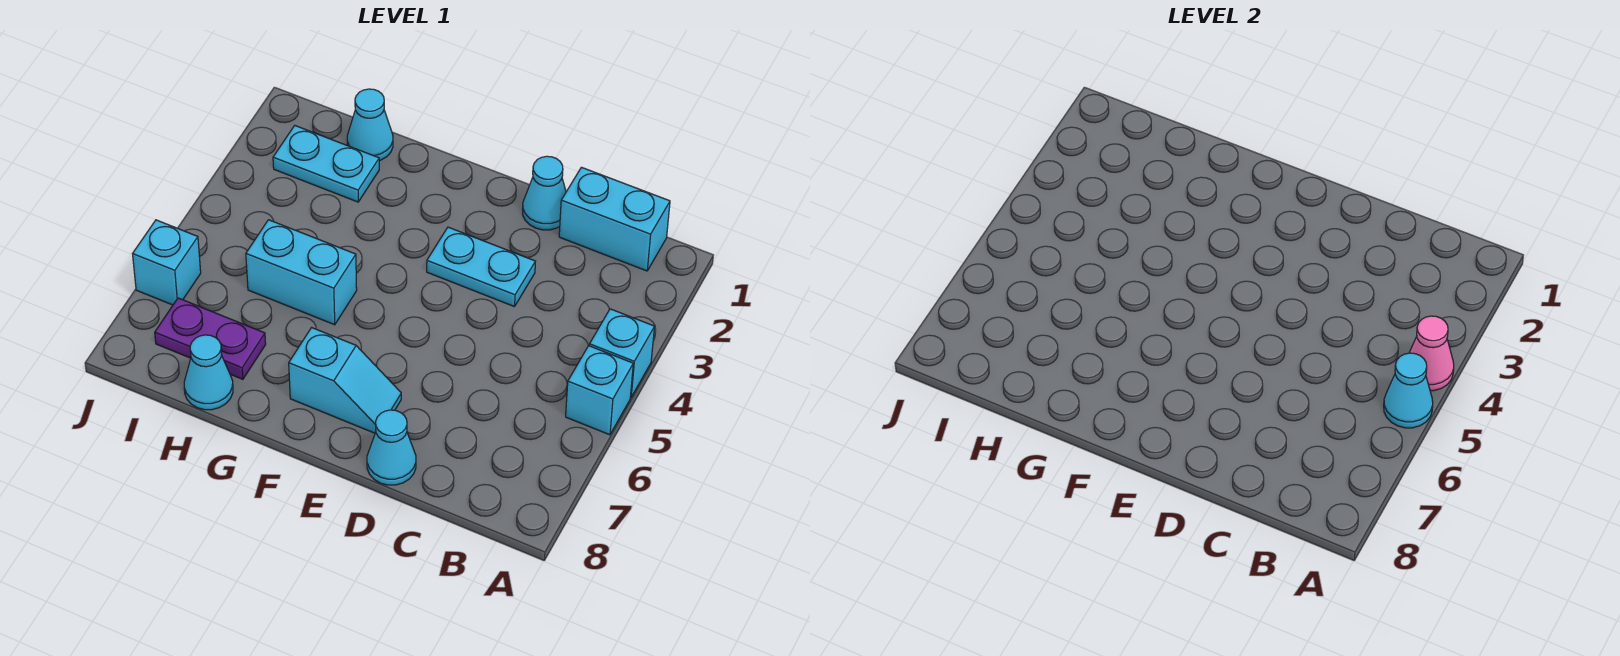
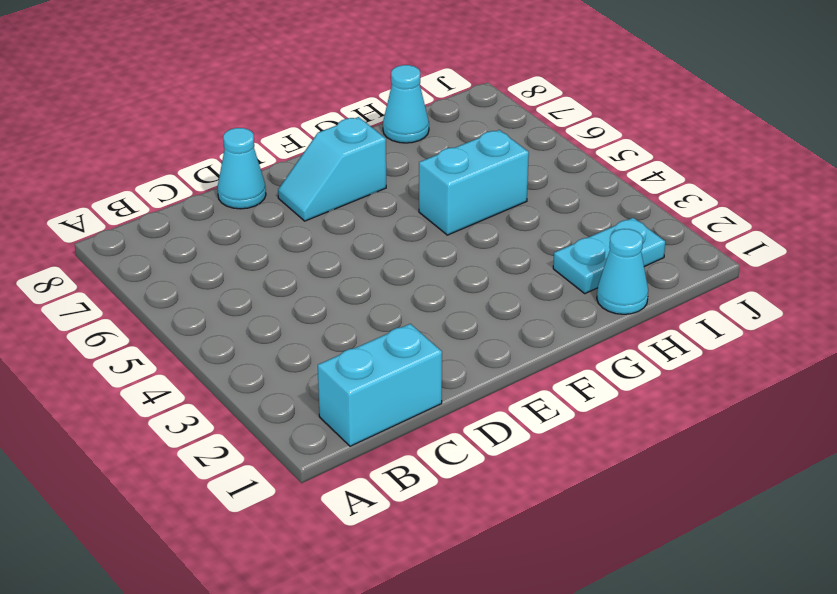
none -> cyan brick A4 level 1
none -> cyan brick A5 level 1
none -> cyan cone D1 level 1

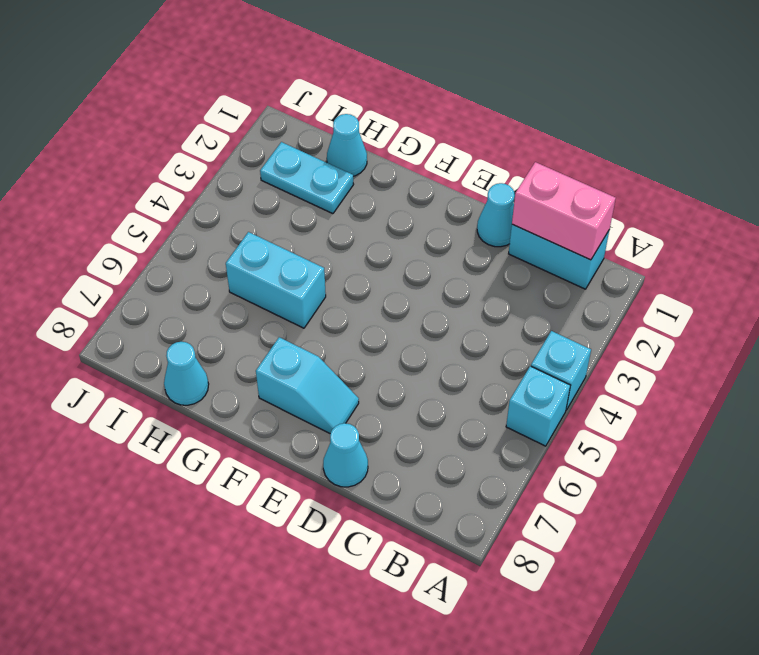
pink brick B1:C1 level 2 -> none
none -> cyan plate D3:E3 level 1
none -> purple plate H7:I7 level 1
none -> cyan brick J6 level 1

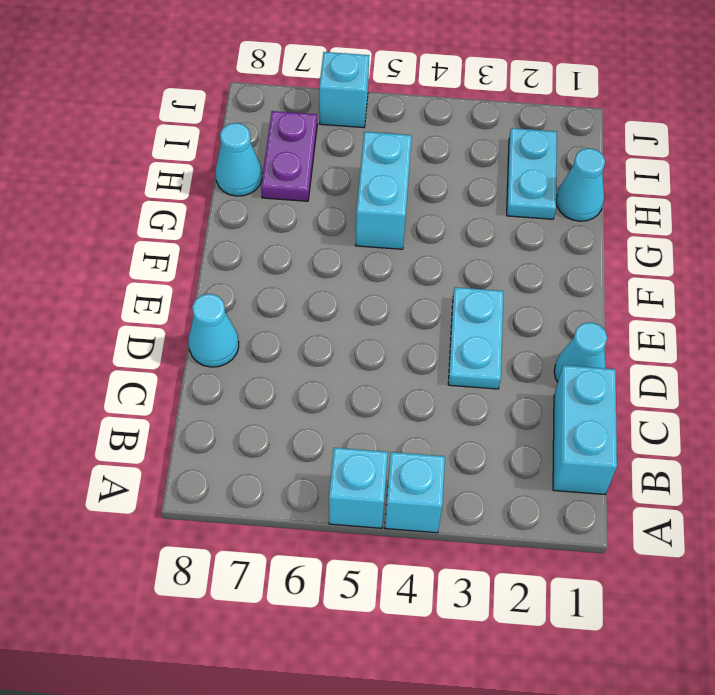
none -> cyan slope E7:F7 level 1 top F
none -> pink cone A4 level 2
none -> cyan cone A5 level 2

